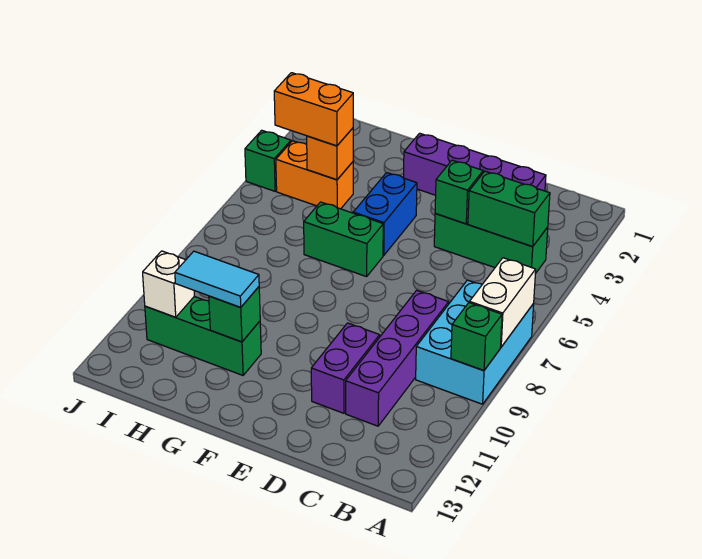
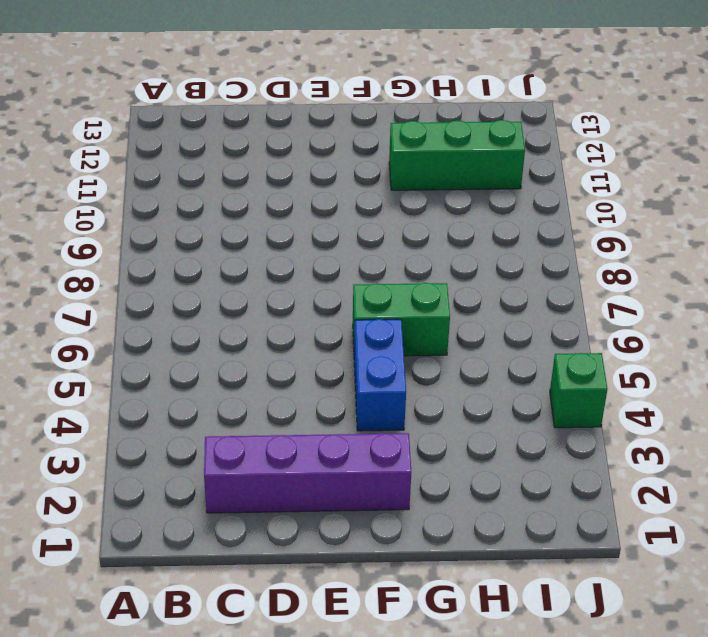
none -> cyan brick A7:B9 level 1
none -> green brick B4:D4 level 1
none -> purple brick C8:C11 level 1

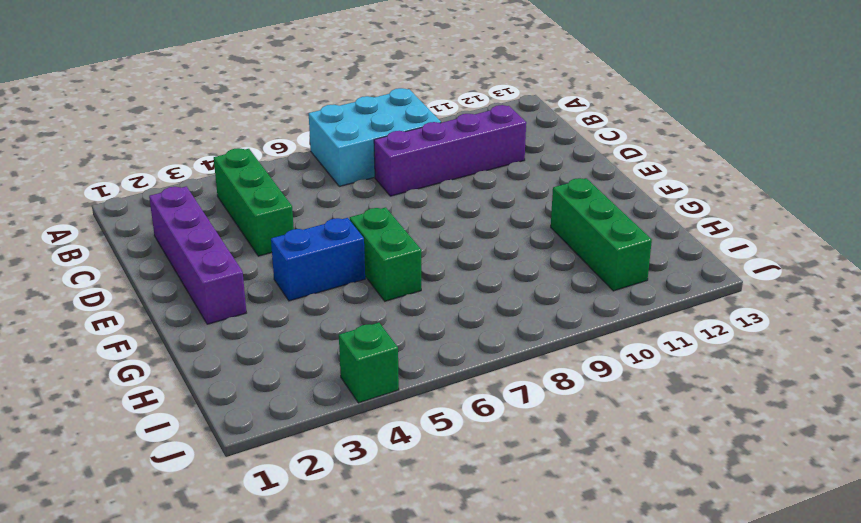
none -> purple brick D10:D11 level 1
none -> orange brick H4:I4 level 1
none -> white brick A7:A8 level 2

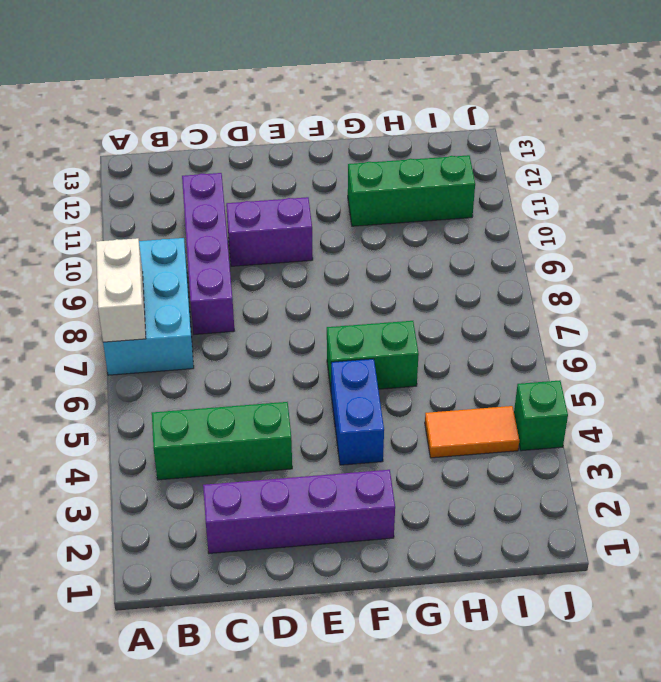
purple brick D10:E10 level 1 -> purple brick D10:D11 level 1
orange tile H4:I4 level 1 -> orange brick H4:I4 level 1
none -> green brick A9 level 2
none -> green brick B4:C4 level 2
none -> green brick D4 level 2

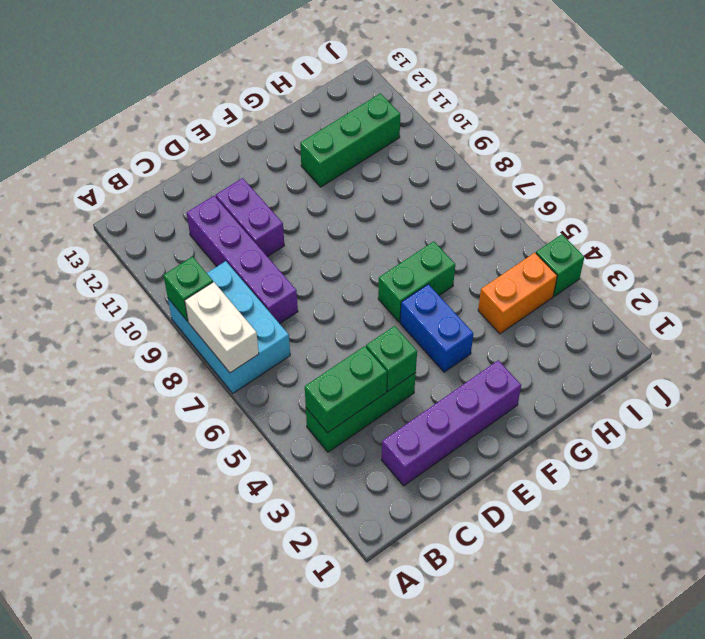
none -> green brick G11 level 2
none -> orange brick H4 level 2
none -> white brick I11 level 2

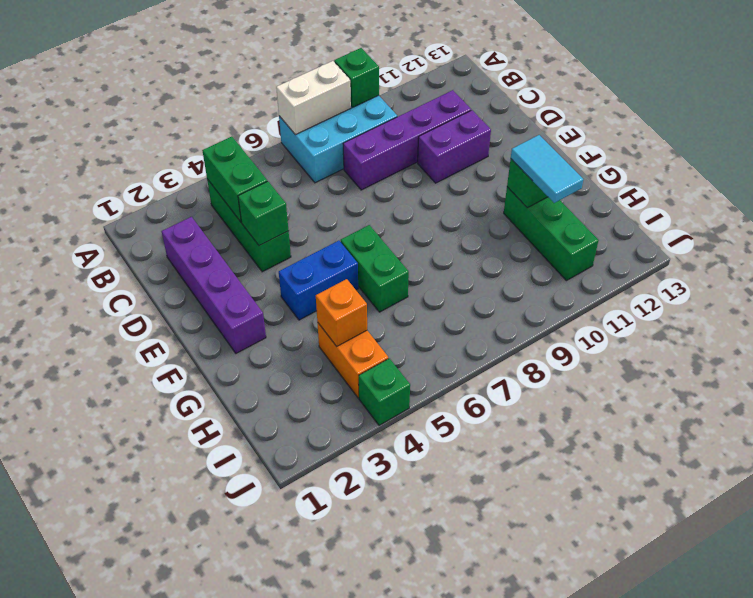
none -> white brick I11 level 2
none -> orange brick H4:I4 level 3

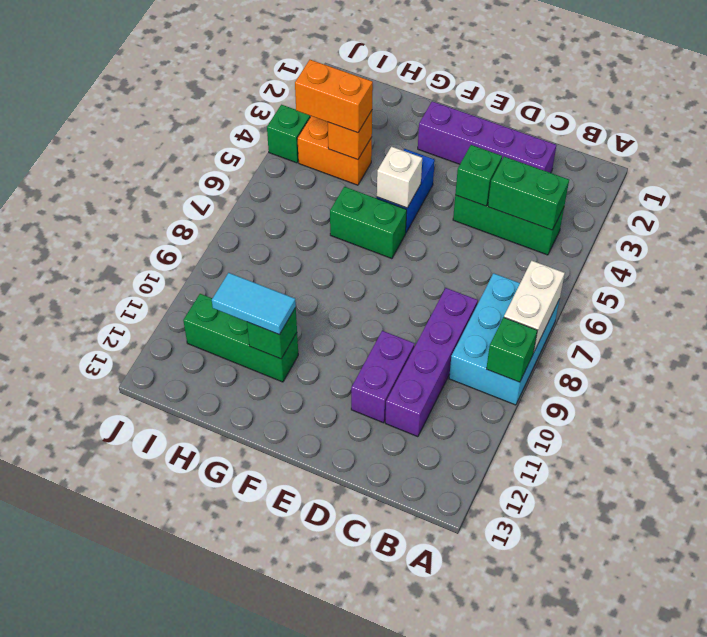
white brick F5 level 2 -> white brick I11 level 2

